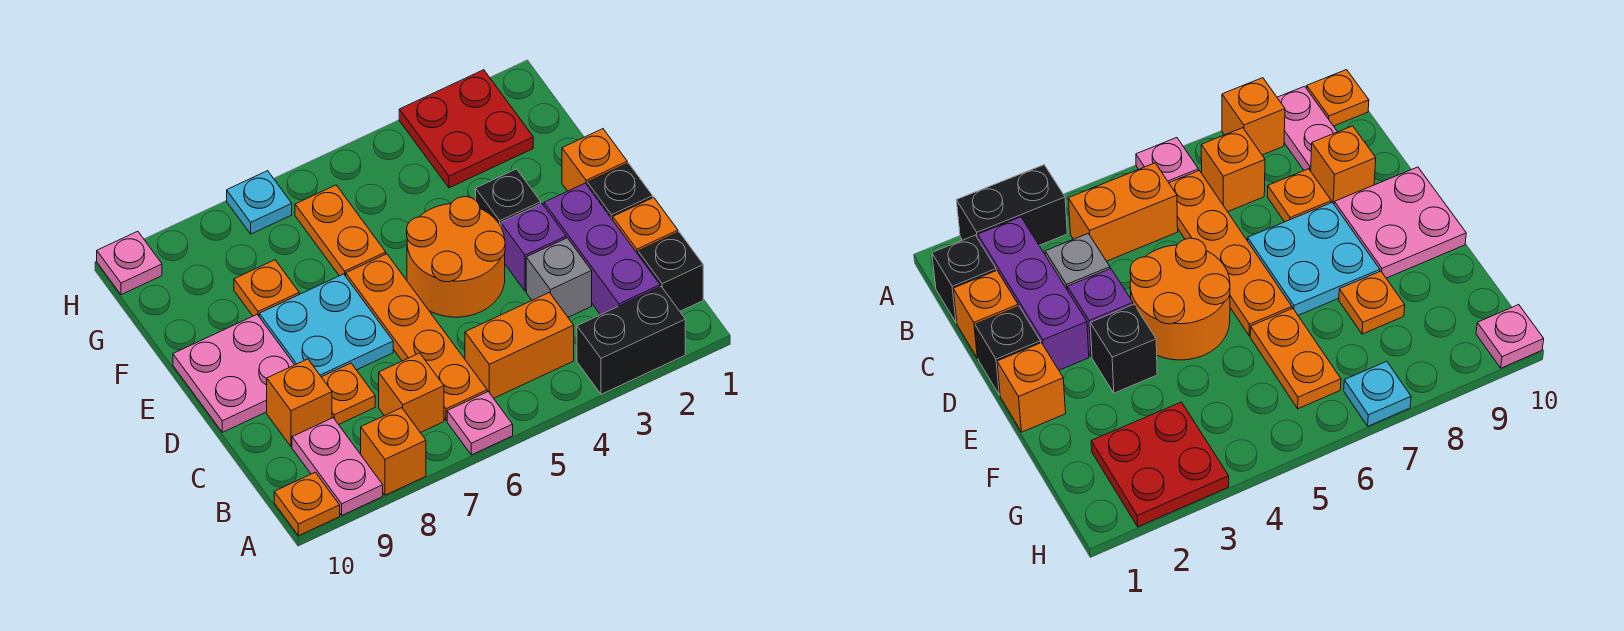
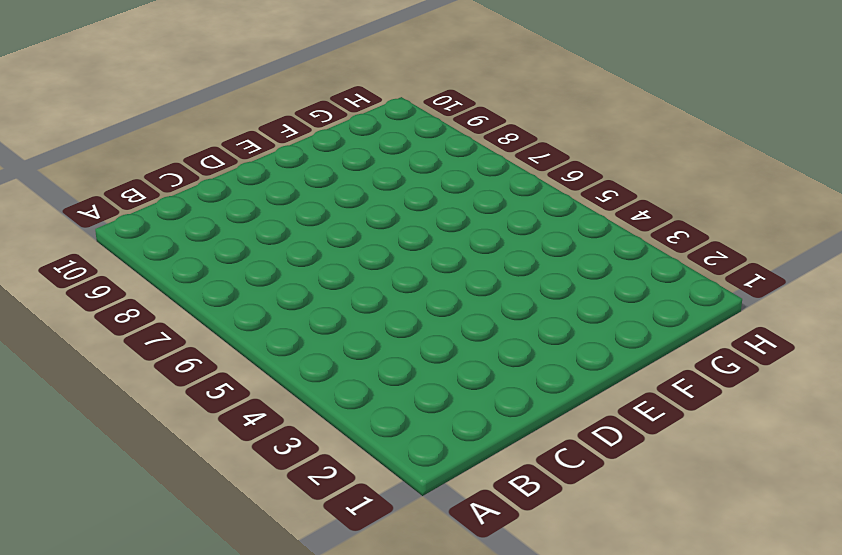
none -> black brick A2:A3 level 1
none -> pink plate A6 level 1
none -> orange brick A8 level 1

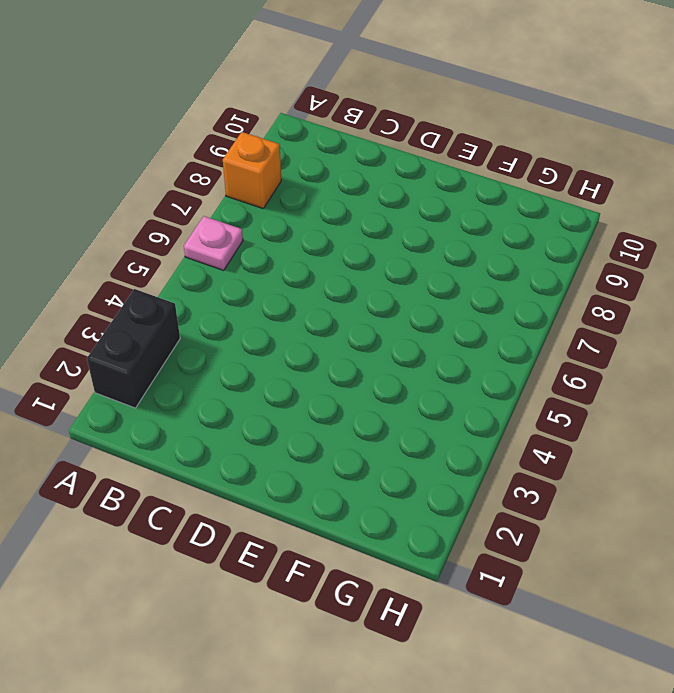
none -> pink plate A9:B9 level 1
none -> orange plate A10 level 1
none -> black brick B1 level 1

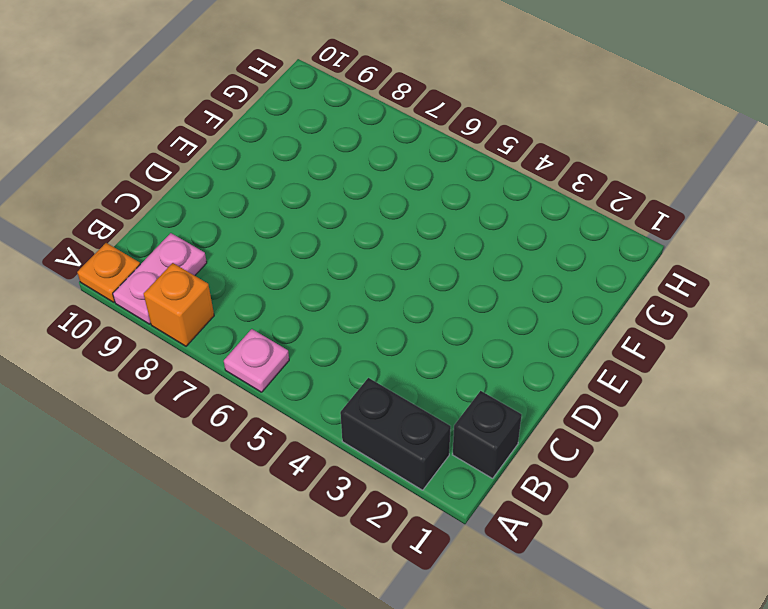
none -> purple brick B2:D2 level 1
none -> orange brick B4:B5 level 1
none -> orange plate B6:E6 level 1

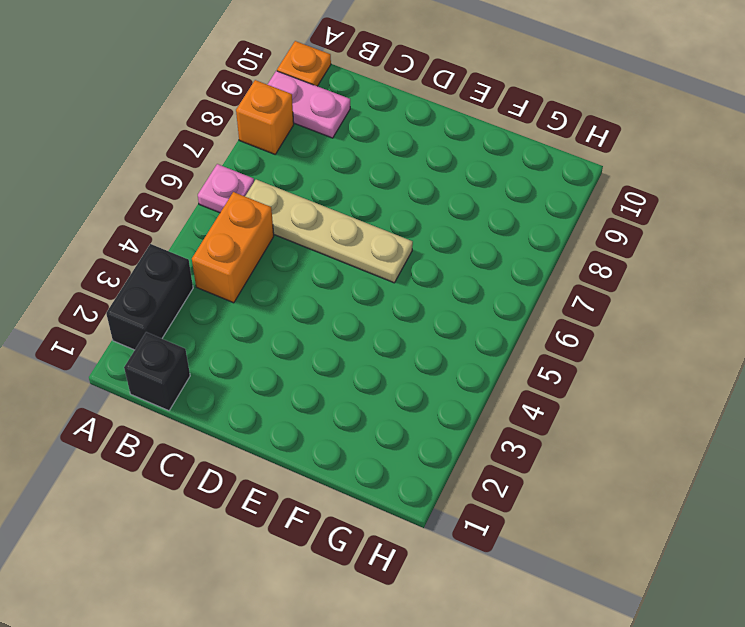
tan plate B6:E6 level 1 -> orange plate B6:E6 level 1
none -> purple brick B2:D2 level 1
none -> orange brick B7 level 1
none -> orange brick C1 level 1

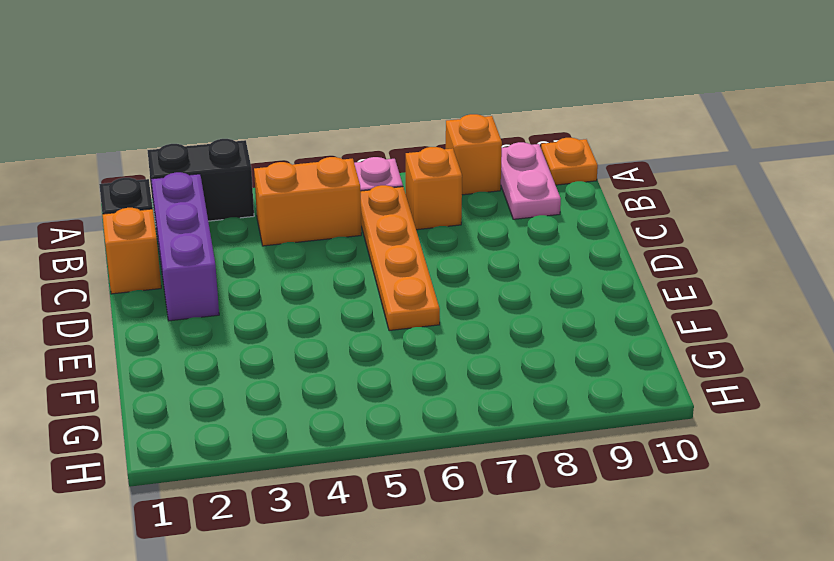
none -> grey brick C3 level 1
none -> orange plate C8 level 1
none -> orange brick C9 level 1

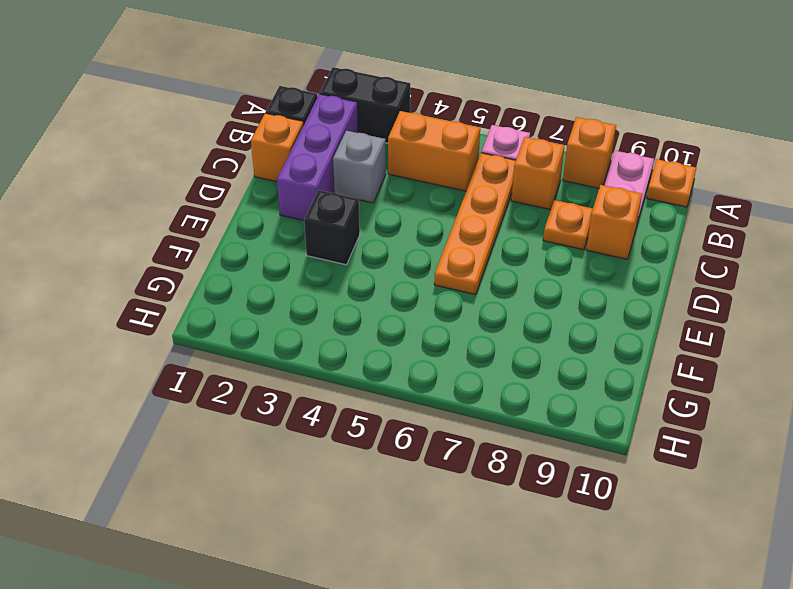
none -> black brick D1 level 1
none -> purple brick D3 level 1
none -> orange round brick D4:E5 level 1

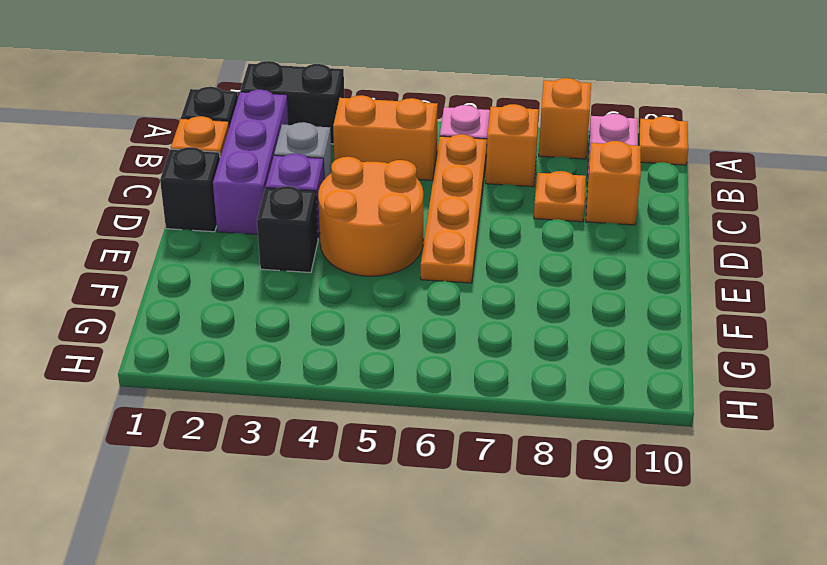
none -> cyan plate D7:E8 level 1
none -> pink plate D9:E10 level 1
none -> orange brick E1 level 1

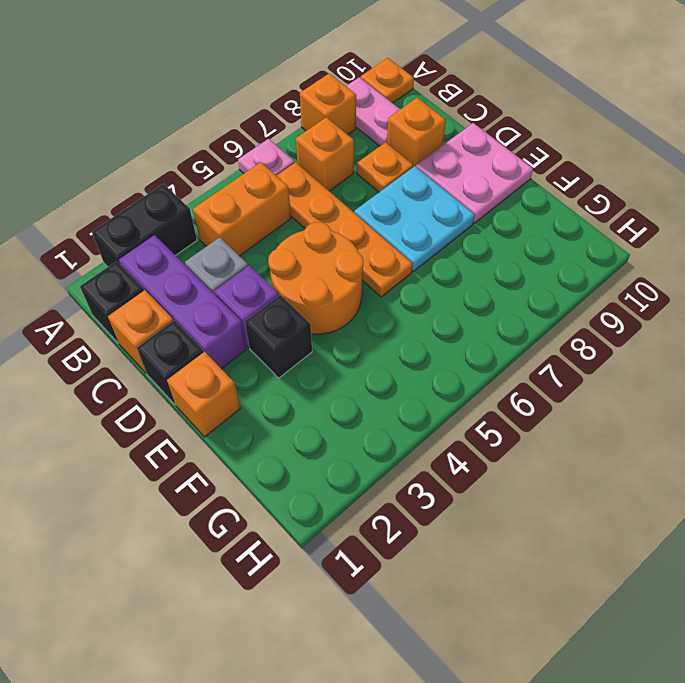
none -> orange plate F6:G6 level 1
none -> orange plate F8 level 1
none -> red plate G2:H3 level 1

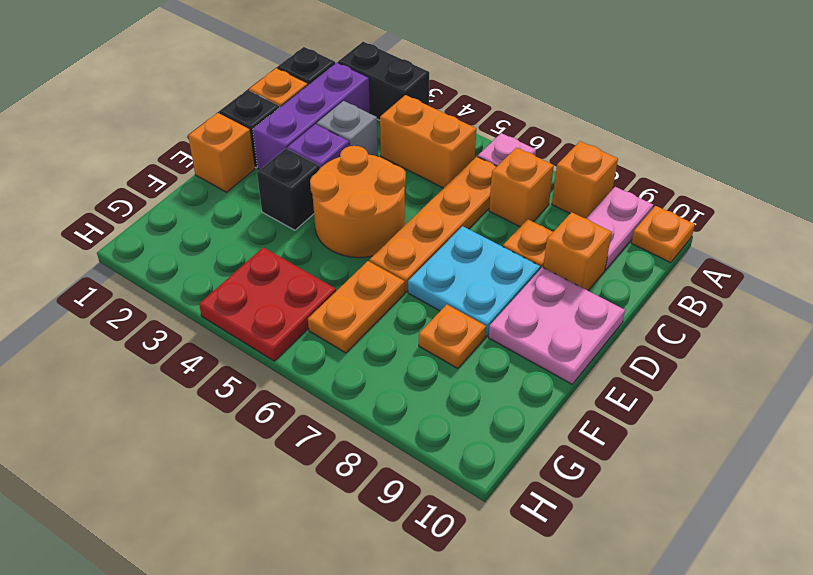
red plate G4:H5 level 1 -> red plate G2:H3 level 1
none -> cyan plate H7 level 1
none -> pink plate H10 level 1

